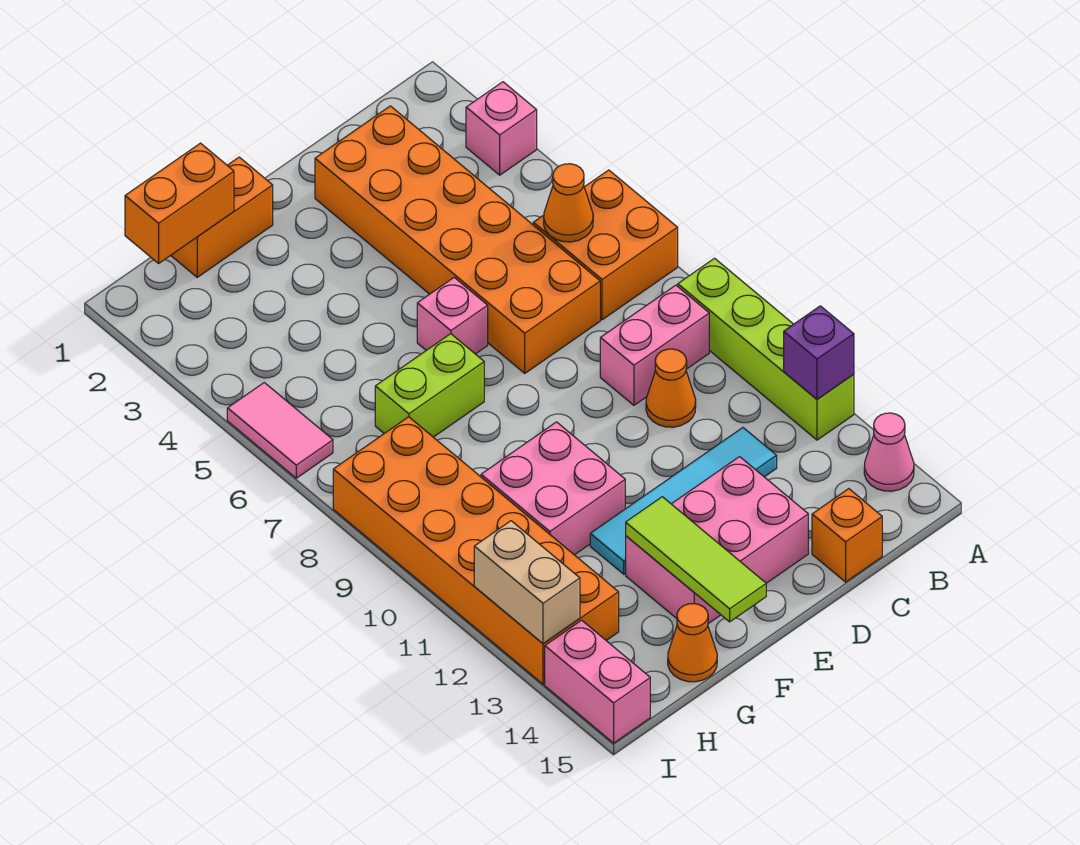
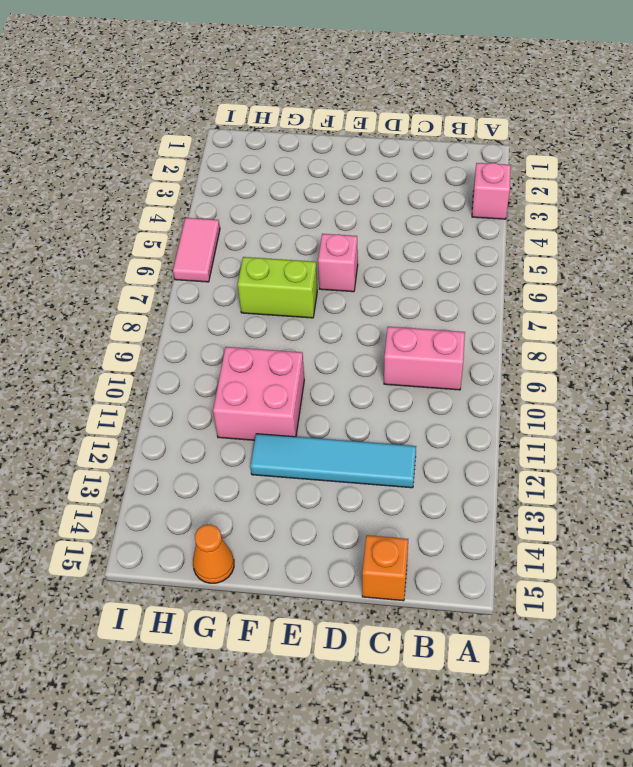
none -> orange brick A6:B7 level 1
none -> lime brick A9:A12 level 1
none -> pink cone A14 level 1

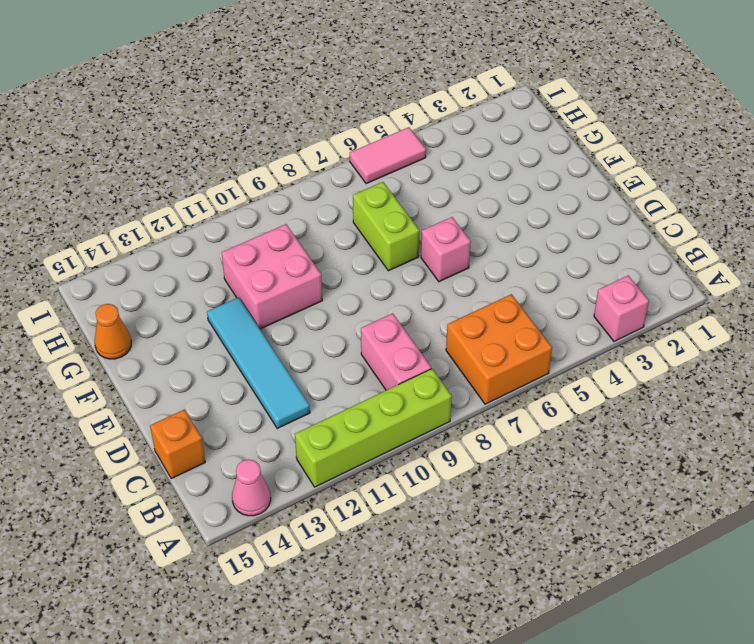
none -> orange brick C2:D7 level 1
none -> orange cone C10 level 1
none -> pink brick D13:F14 level 1

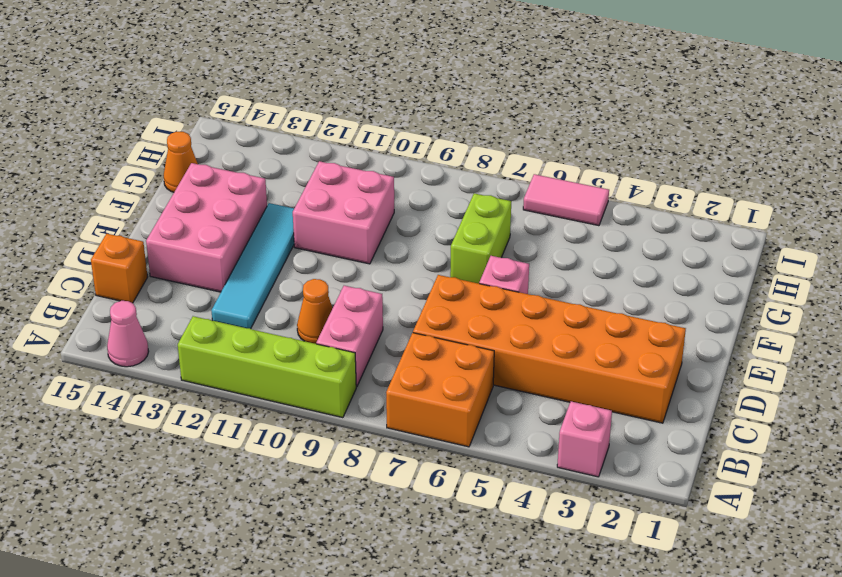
none -> orange brick F1:G1 level 1
none -> orange brick H8:I13 level 1
none -> pink brick I14:I15 level 1

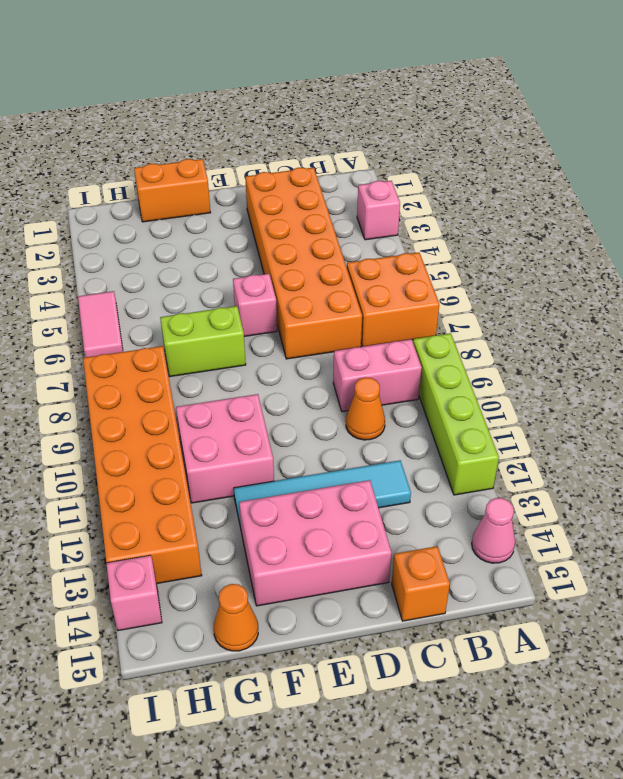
pink brick I14 level 1 -> pink brick I14:I15 level 1
none -> purple brick A12 level 2
none -> orange cone B6 level 2
none -> lime tile F13:F15 level 2

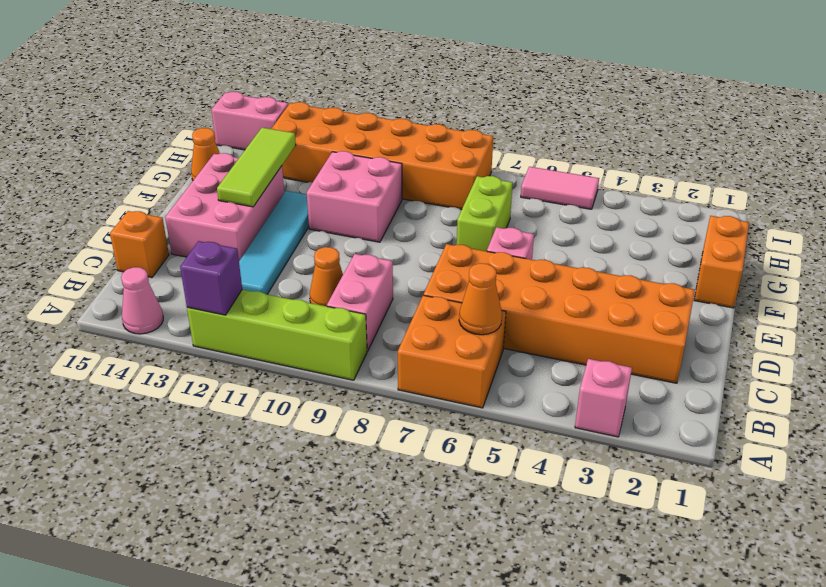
lime tile E13:G13 level 2 -> lime tile F13:F15 level 2
none -> orange brick G1:H1 level 2
none -> tan brick I12:I13 level 2

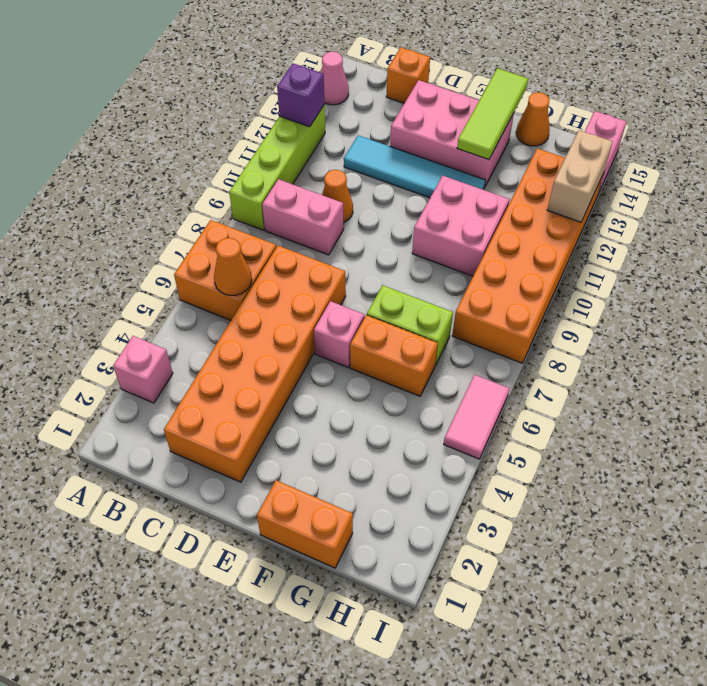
orange brick F6:G6 level 1 -> orange brick G1:H1 level 2

